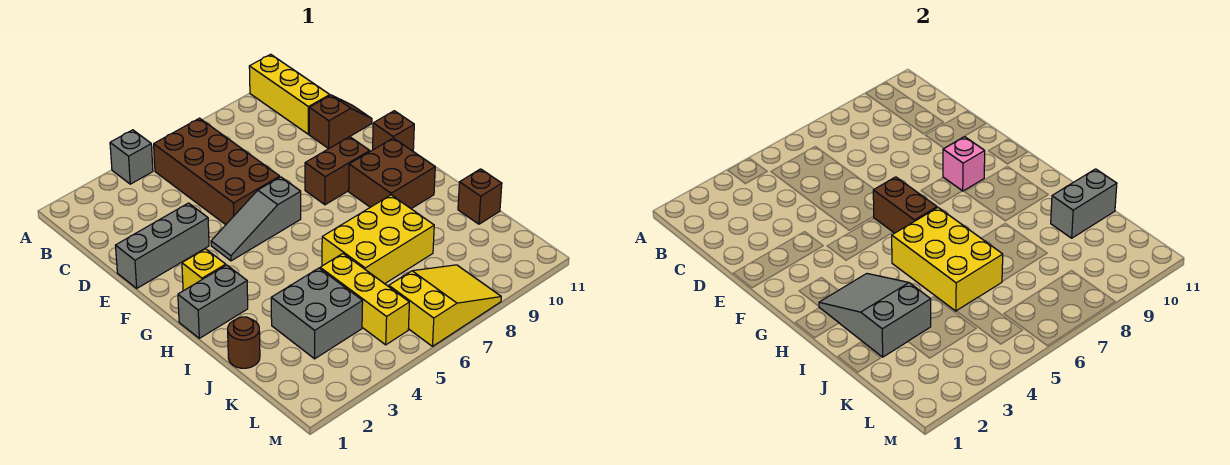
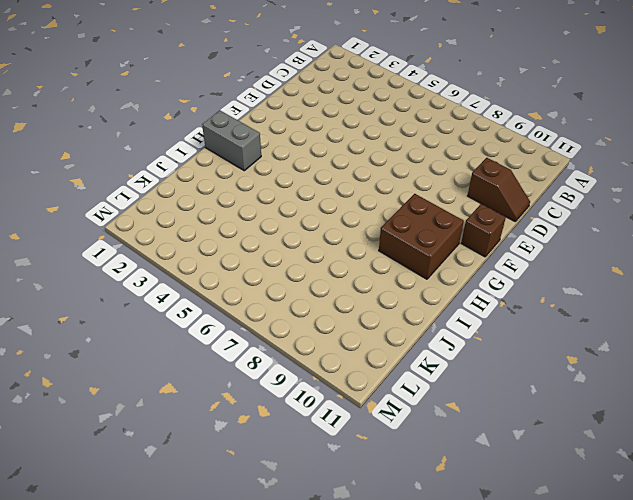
none -> grey brick A4 level 1
none -> yellow brick A10:C10 level 1
none -> brown brick B5:E6 level 1

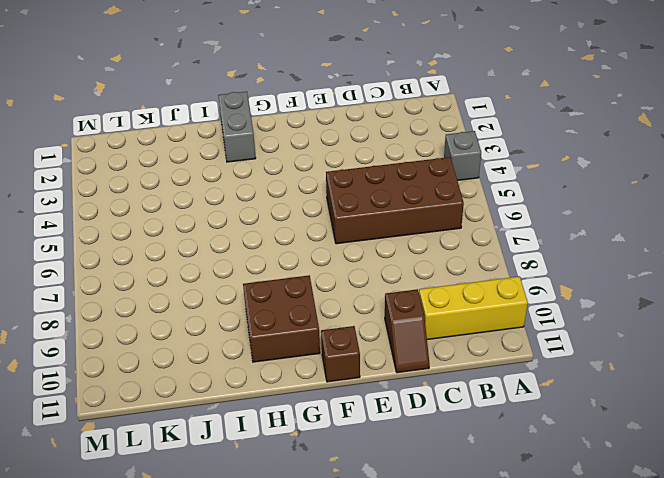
none -> grey brick E1:E3 level 1
none -> grey slope F4:F6 level 1 top 6
none -> brown brick F8:F9 level 1

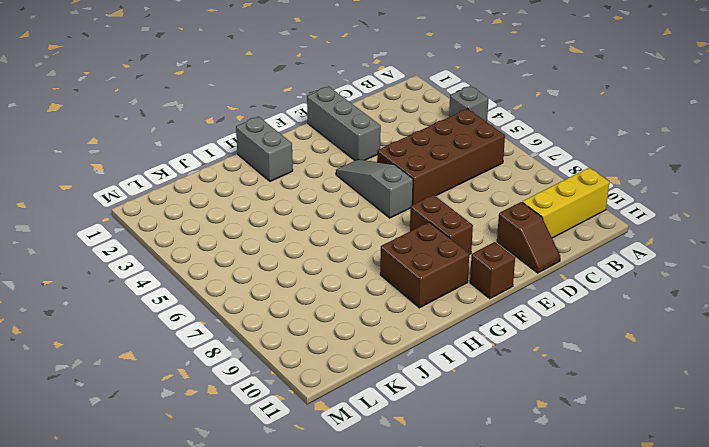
none -> yellow brick G2 level 1
none -> yellow brick I6:J8 level 1
none -> brown round brick J1 level 1

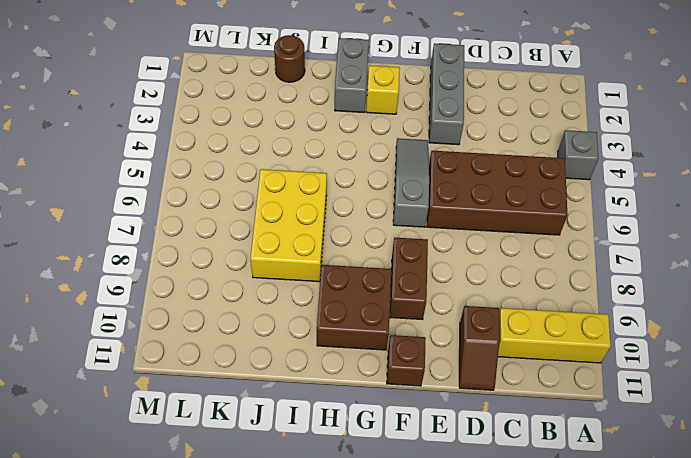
none -> grey brick J3:K4 level 1
none -> yellow brick J5:L5 level 1
none -> brown brick J11 level 1

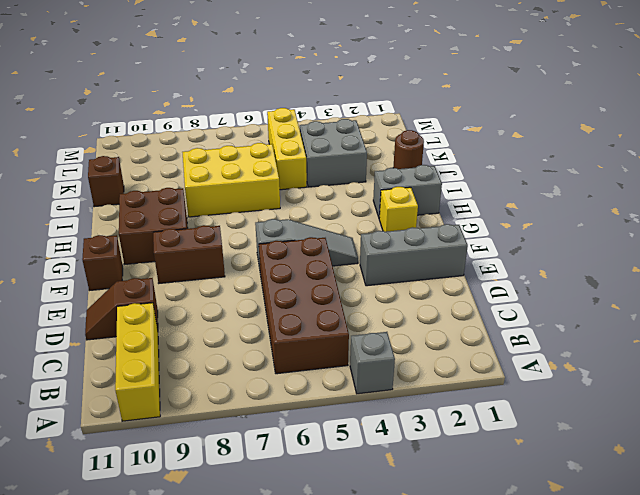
none -> yellow slope L6:M8 level 1 top 6
none -> brown brick F6:G6 level 2
none -> pink brick F9 level 2

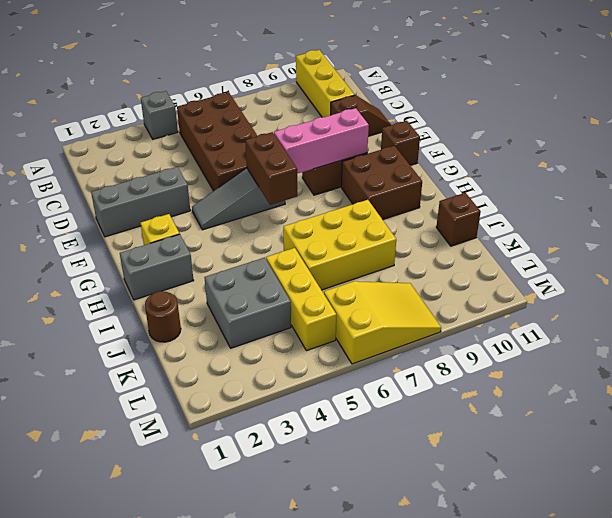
pink brick F7:F9 level 2 -> pink brick F9 level 2
none -> grey slope H2:J3 level 2 top J
none -> yellow brick H5:J6 level 2
none -> grey brick J10:J11 level 2

